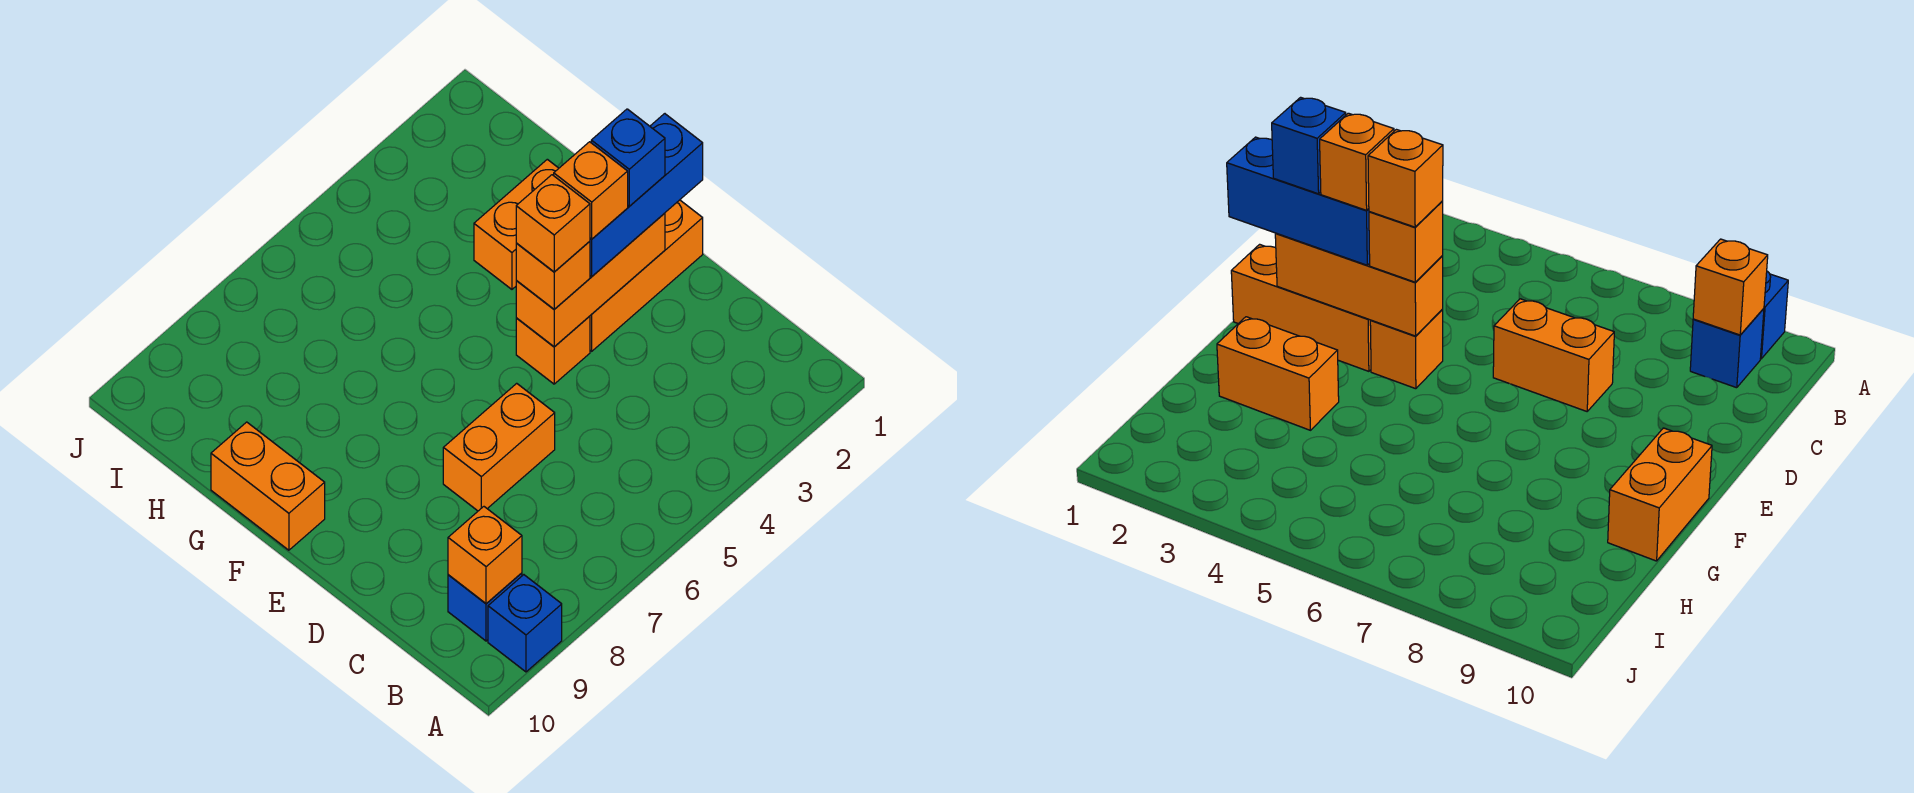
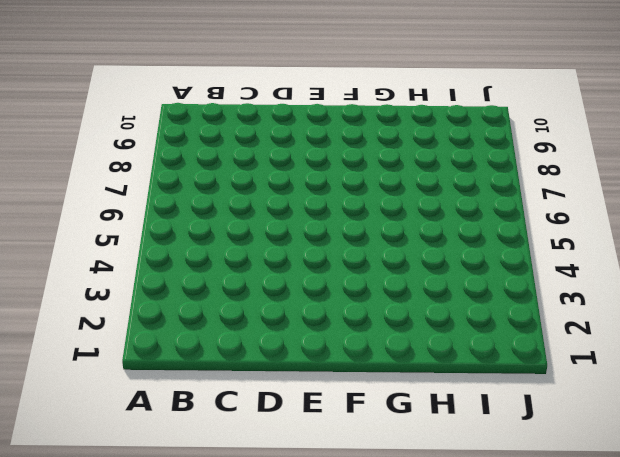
none -> blue brick A9 level 1
none -> blue brick B9 level 1
none -> orange brick D6:D7 level 1

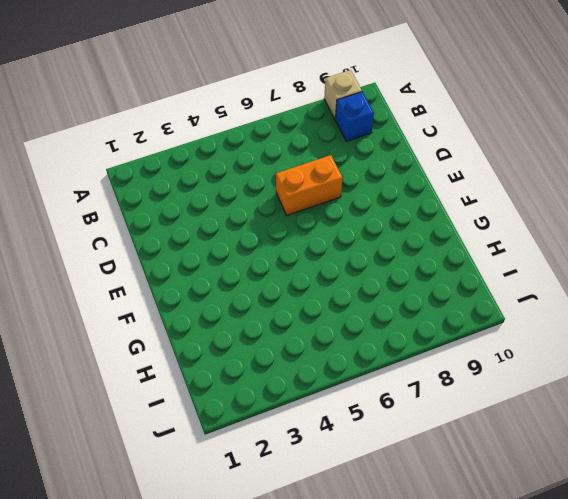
tan brick A9 level 1 -> blue brick A9 level 1
none -> orange brick E1:E3 level 1
none -> orange brick E4 level 1
none -> orange brick F10:G10 level 1

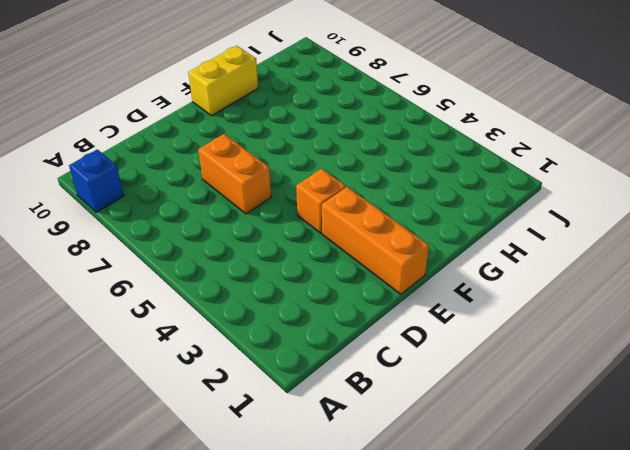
yellow brick F10:G10 level 1 -> orange brick F10:G10 level 1
none -> blue brick B9 level 1
none -> orange brick G2:G3 level 1
none -> orange brick B9 level 2

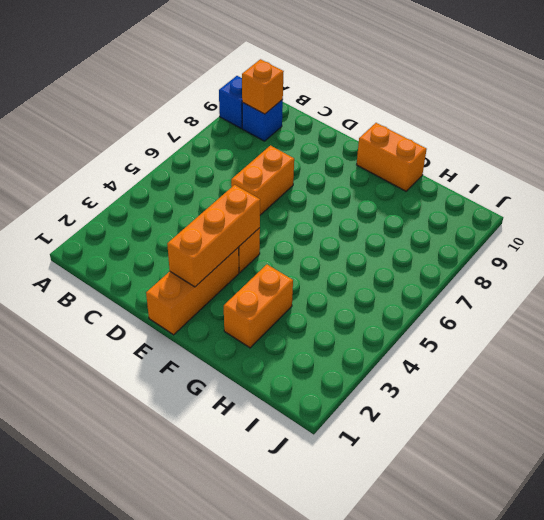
none -> blue brick E1:E3 level 3
none -> orange brick E4 level 3
none -> blue brick E2 level 4

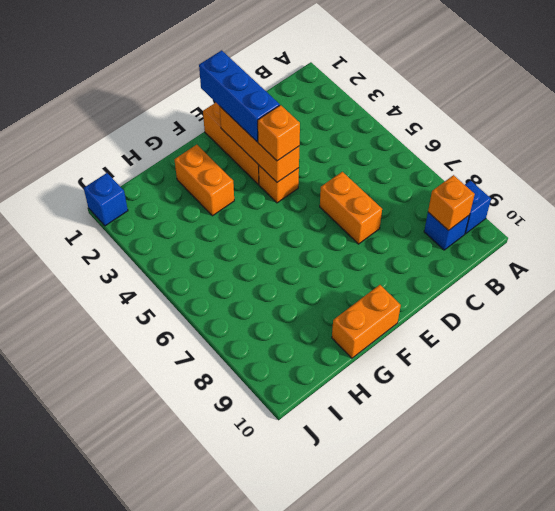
blue brick J1 level 1 -> blue brick E2 level 4
none -> orange brick E3 level 4
none -> orange brick E4 level 4

